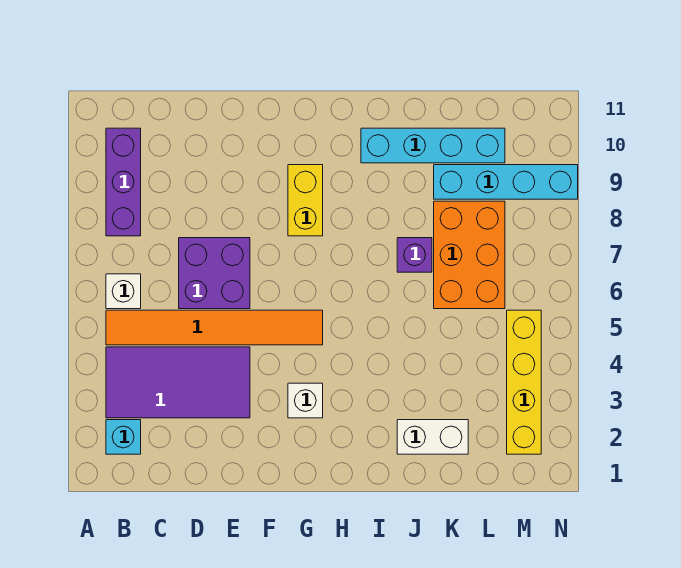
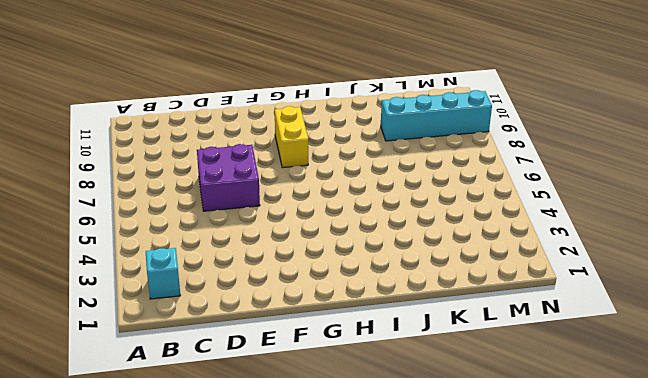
none -> purple tile B3:E4 level 1
none -> orange tile B5:G5 level 1
none -> white brick B6 level 1

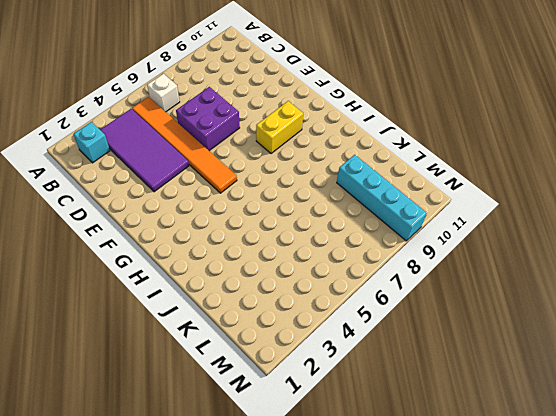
none -> purple brick B8:B10 level 1
none -> white brick G3 level 1
none -> cyan brick I10:L10 level 1

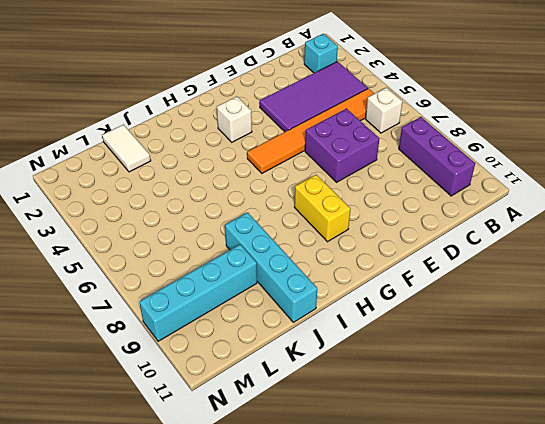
cyan brick J8:J11 level 1 -> cyan brick I10:L10 level 1
white tile K1:K2 level 1 -> white brick J2:K2 level 1
none -> purple brick J7 level 1
none -> orange brick K6:L8 level 1
none -> yellow brick M2:M5 level 1

